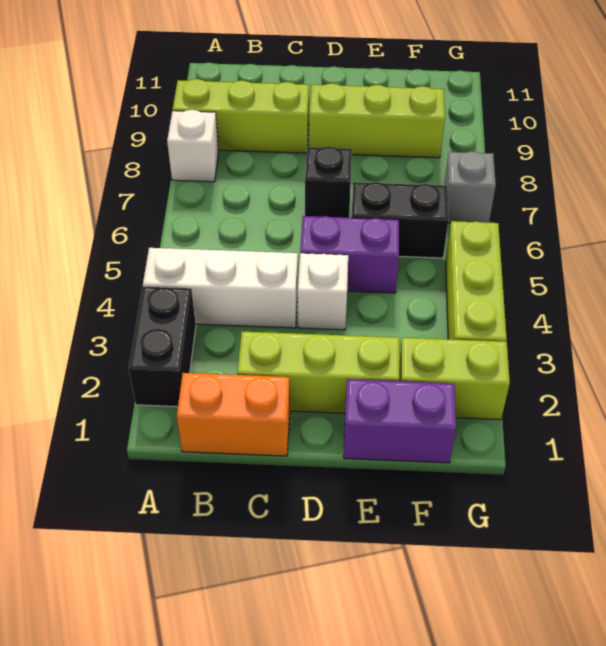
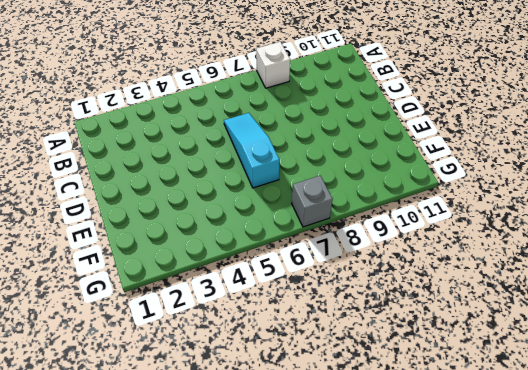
cyan slope C6:E6 level 1 top E -> black brick E6:F6 level 1
none -> black brick A2:A3 level 1
none -> white brick A4:C4 level 1
none -> lime brick A9:C9 level 1

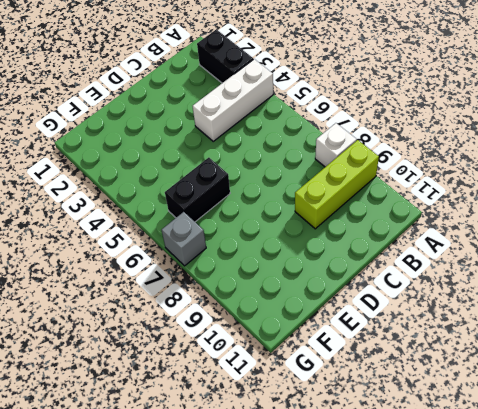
none -> orange brick B1:C1 level 1
none -> lime brick C2:E2 level 1
none -> white brick D4 level 1

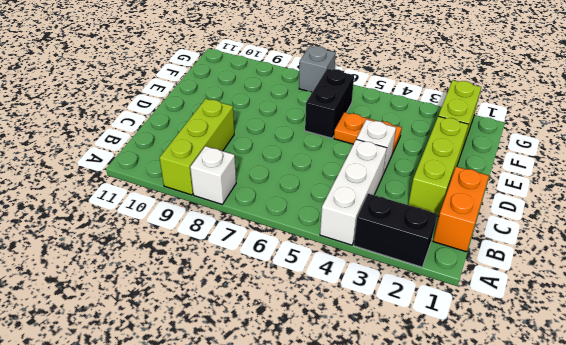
orange plate E4:E5 level 1 -> purple brick D5:E5 level 1
none -> black brick D7 level 1
none -> lime brick D9:F9 level 1
none -> purple brick E1:F1 level 1

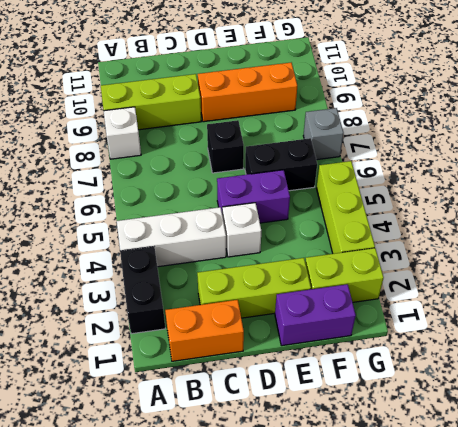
orange brick D9:F9 level 1 -> lime brick D9:F9 level 1

